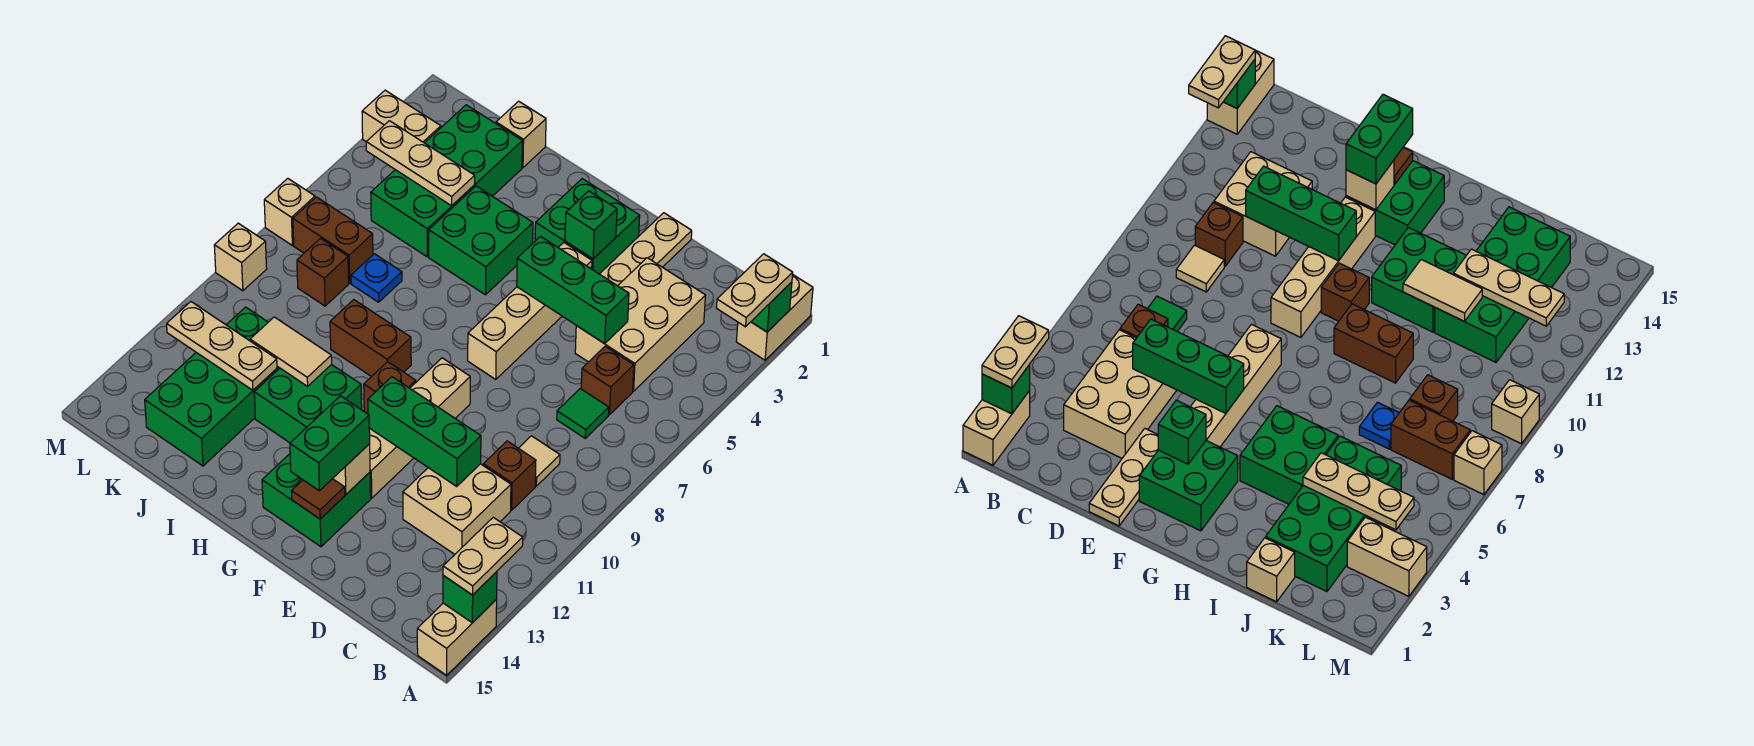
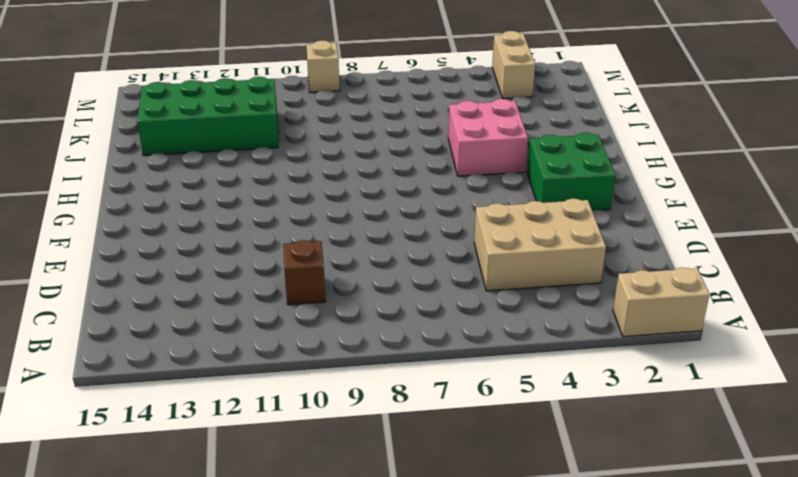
pink brick H4:I5 level 1 -> green brick H4:I5 level 1
none -> tan brick A14:A15 level 1
none -> brown brick C6 level 1
none -> green tile C7 level 1
none -> tan tile C9 level 1

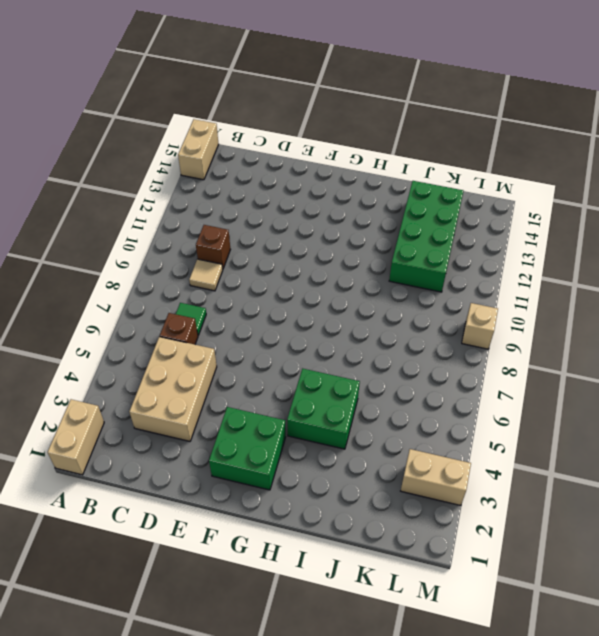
none -> tan brick C11:D12 level 1
none -> tan plate E1:E3 level 1
none -> tan brick F4:F7 level 1
none -> tan brick F9:F12 level 1

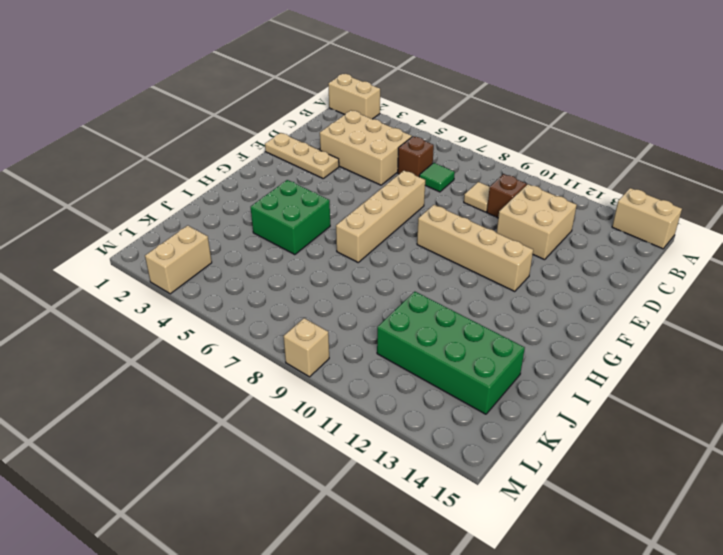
tan brick E7:H7 level 1 -> tan brick F4:F7 level 1
none -> green brick F2:G3 level 1
none -> green brick F13:G14 level 1
none -> brown brick G10 level 1
none -> brown brick H9:I9 level 1

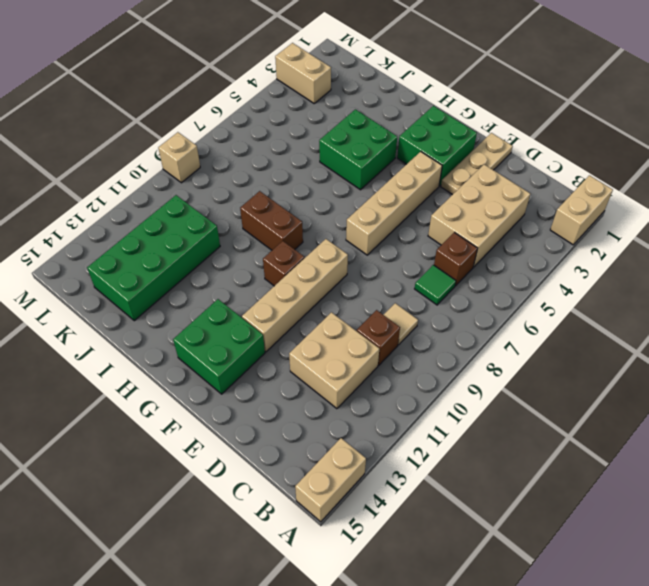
none -> green brick H11:I12 level 1
none -> tan brick J1 level 1
none -> green brick J2:K5 level 1
none -> blue plate J7 level 1

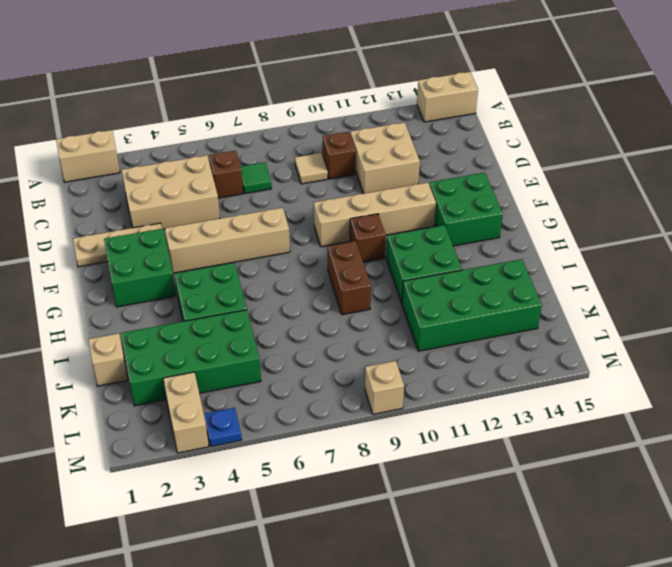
blue plate M4 level 1 -> blue plate J7 level 1
none -> brown brick K7:L7 level 1
none -> brown brick K8 level 1
none -> tan brick M7 level 1
none -> green brick A2 level 2

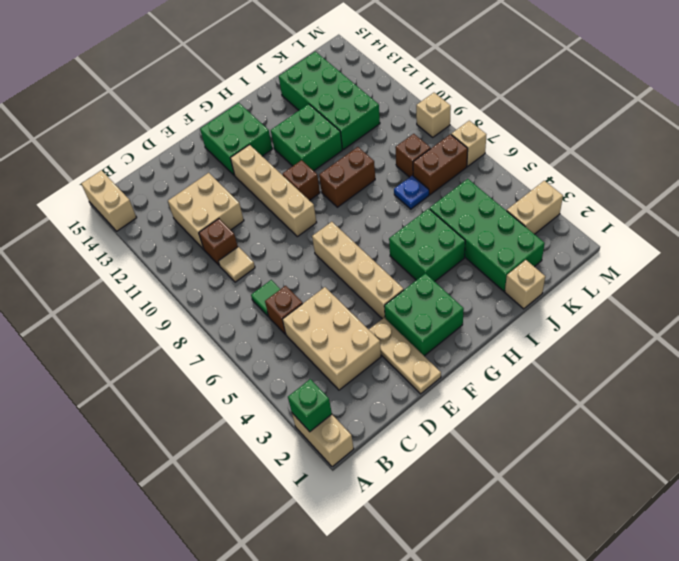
none -> green brick A14 level 2
none -> green brick D5:F5 level 2
none -> green brick D11:F11 level 2
none -> green brick F3 level 2

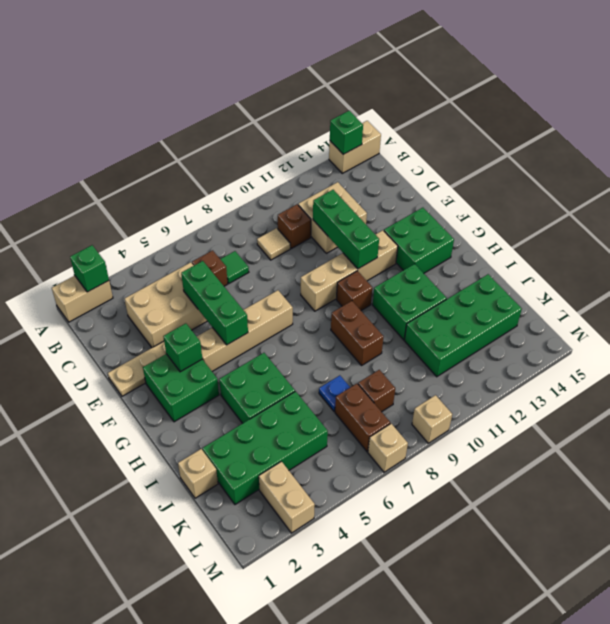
none -> tan brick F13 level 2
none -> brown tile F14 level 2
none -> tan tile I11:J11 level 2
none -> tan plate J4:L4 level 2

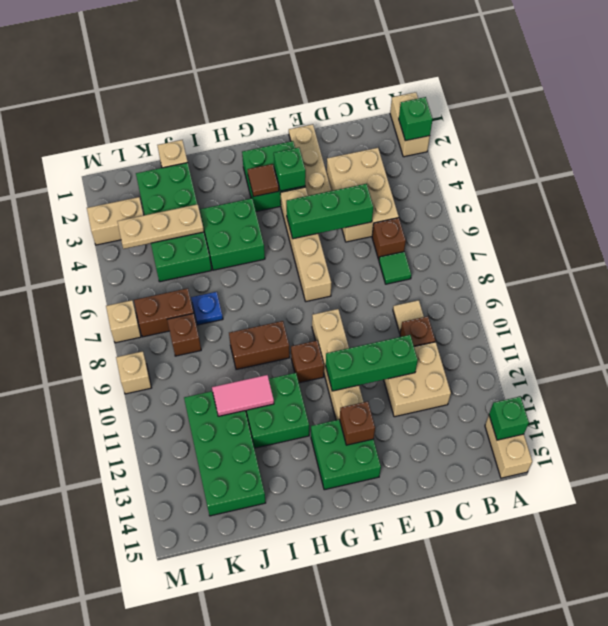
brown brick F13 level 2 -> tan brick F13 level 2
brown tile G3 level 2 -> brown tile F14 level 2
pink tile I11:J11 level 2 -> tan tile I11:J11 level 2
none -> tan plate J12:L12 level 2
none -> tan plate A2:A3 level 3
none -> tan plate A13:A14 level 3
none -> green brick F13:F14 level 3

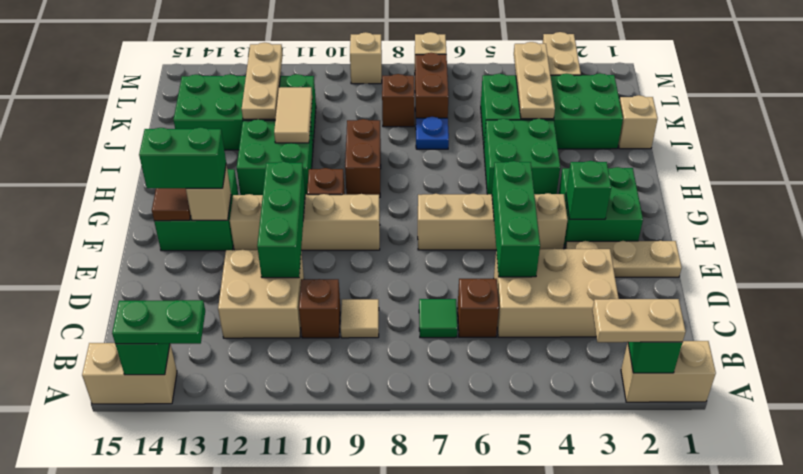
green plate A13:A14 level 3 -> tan plate A13:A14 level 3

